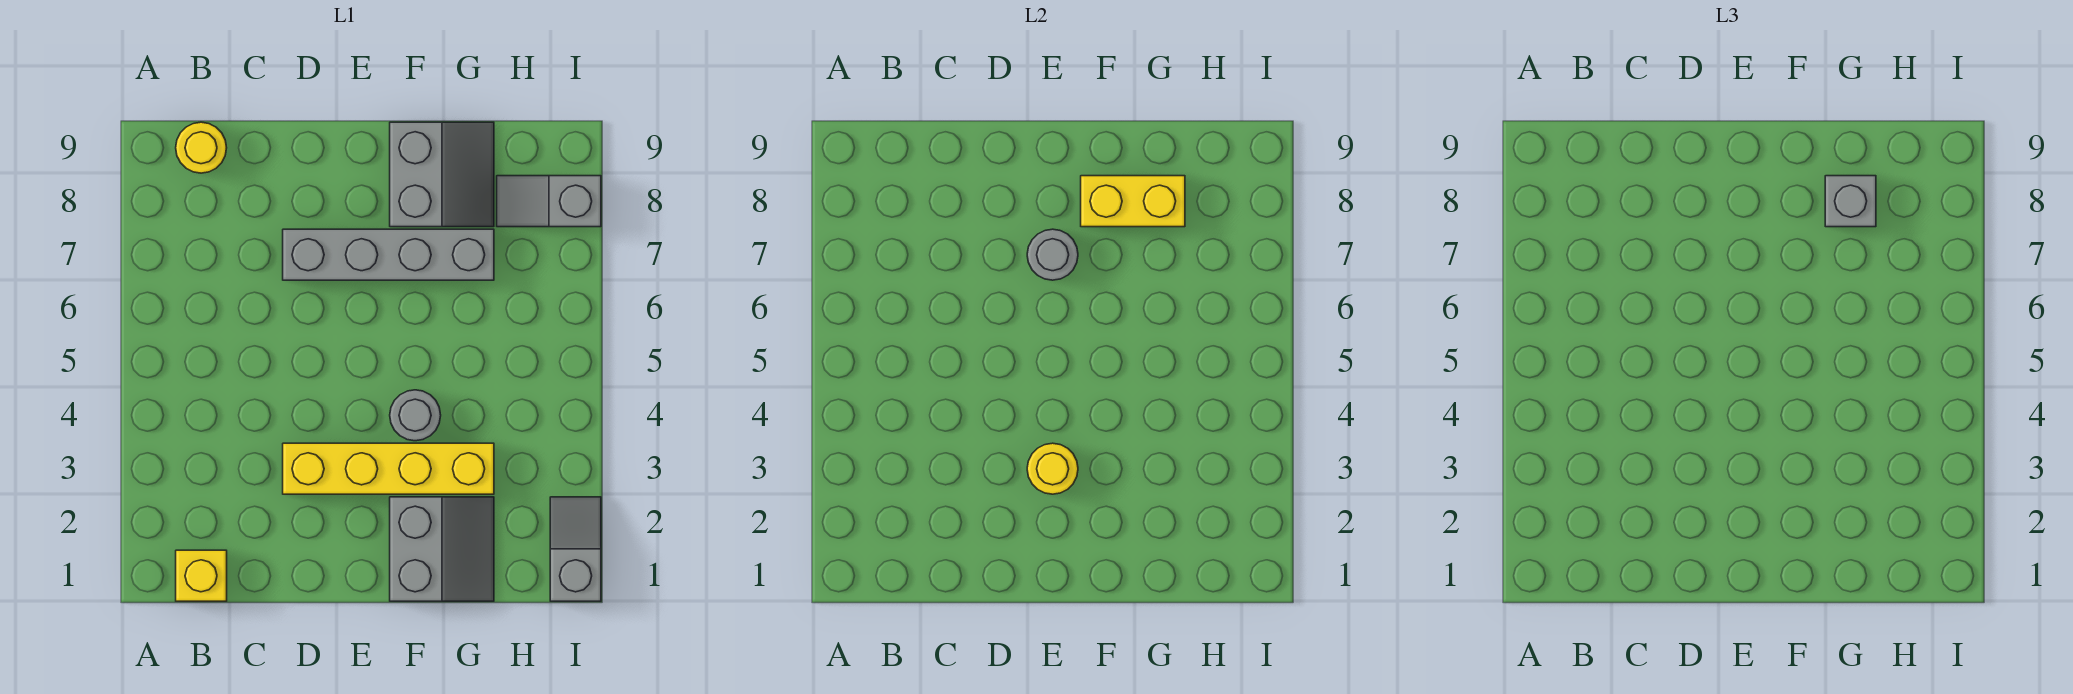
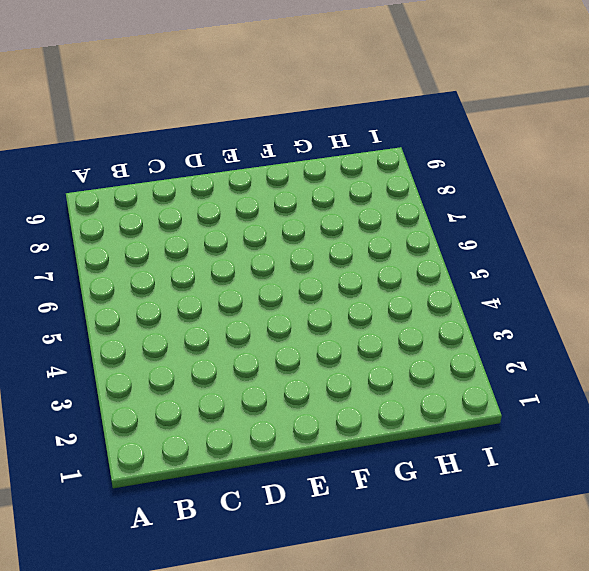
none -> yellow brick B1 level 1
none -> yellow round brick B9 level 1
none -> yellow brick D3:G3 level 1

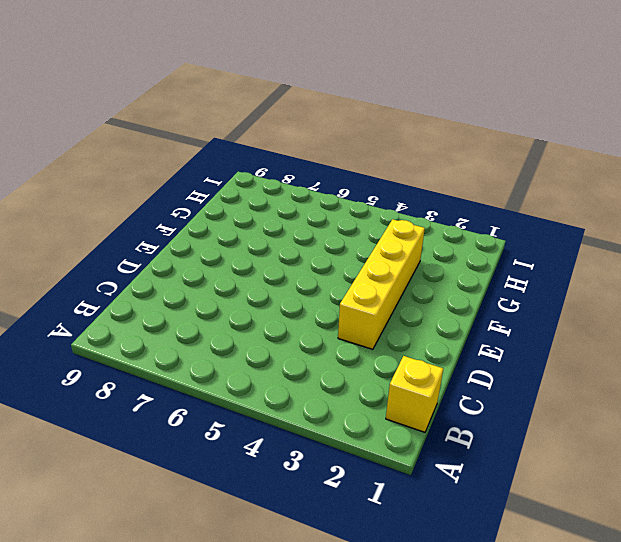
none -> yellow round brick B9 level 1
none -> grey brick D7:G7 level 1
none -> grey slope F1:G2 level 1 top F

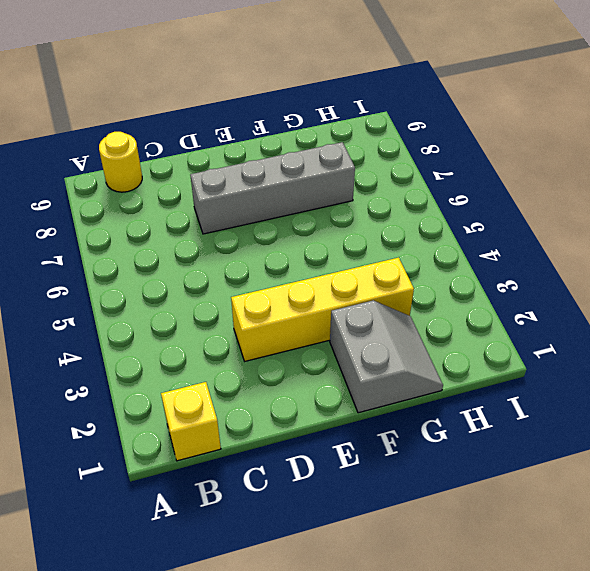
none -> grey round brick F4 level 1
none -> grey slope F8:G9 level 1 top F
none -> grey slope H8:I8 level 1 top I

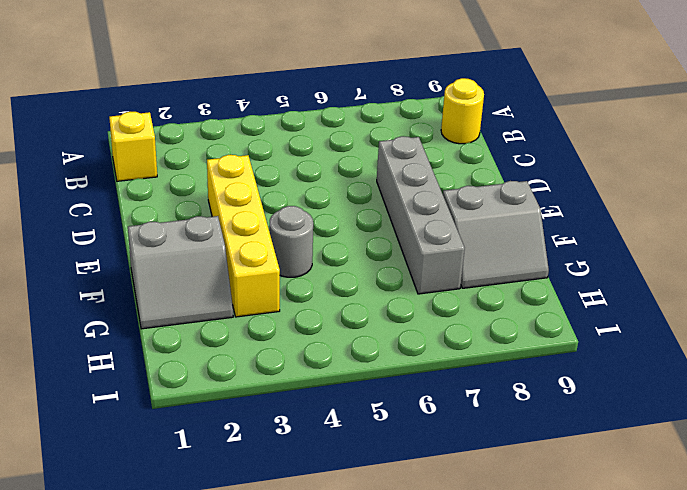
none -> grey slope H8:I8 level 1 top I
none -> grey slope I1:I2 level 1 top 1
none -> yellow round brick E3 level 2

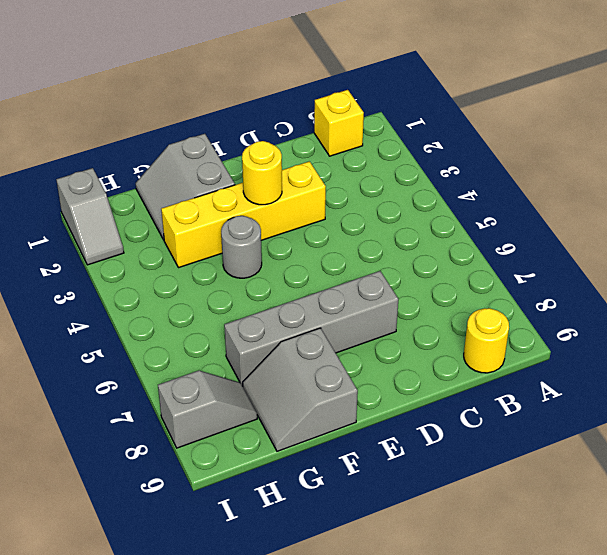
none -> grey round brick E7 level 2
none -> yellow brick F8:G8 level 2
none -> grey brick G8 level 3

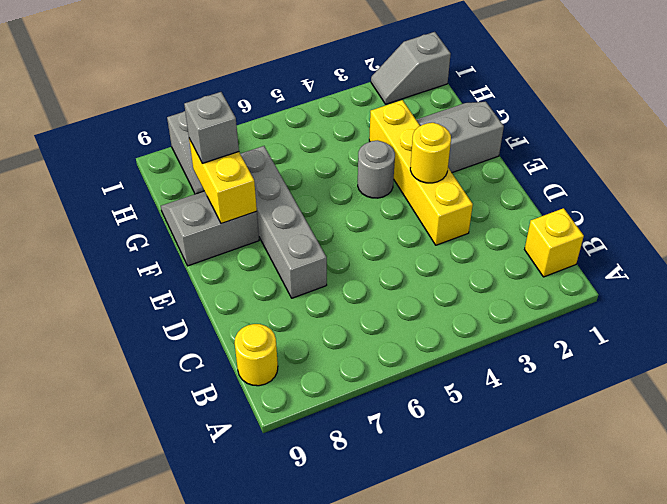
none -> grey round brick E7 level 2

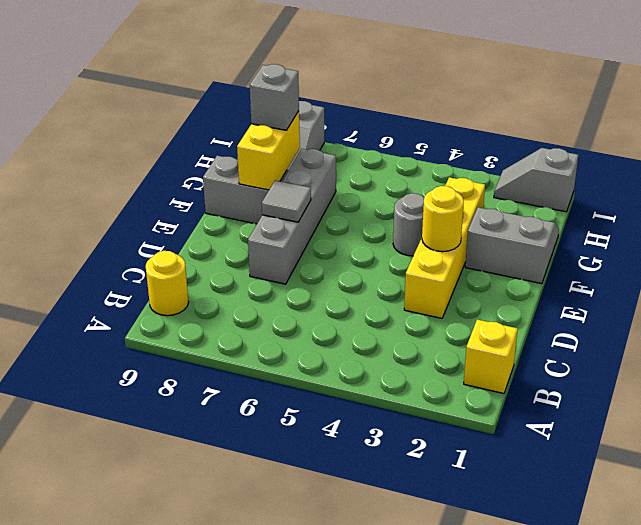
grey tile E7 level 2 -> grey round brick E7 level 2

